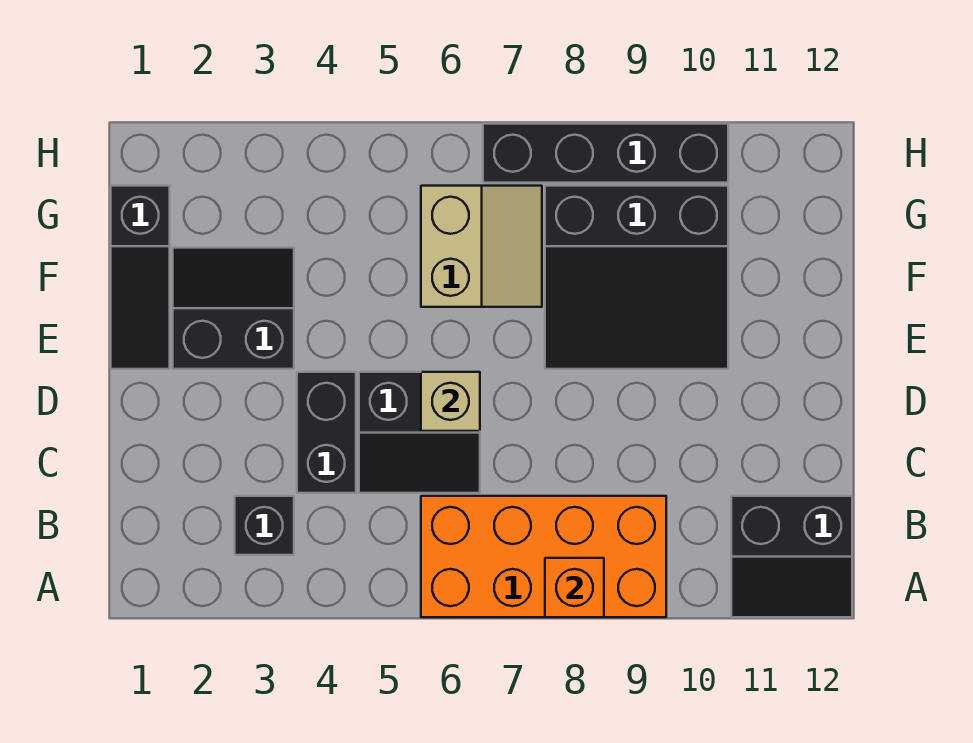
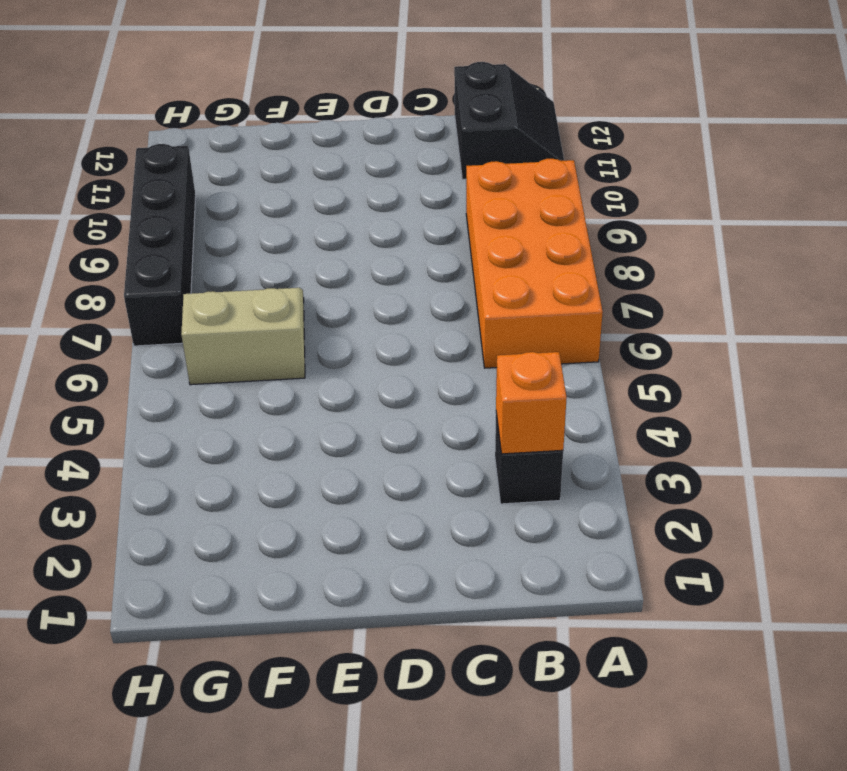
orange brick B3 level 2 -> orange brick A8 level 2
none -> black brick C4:D4 level 1
none -> black slope C5:D6 level 1 top D
none -> black slope E1:G1 level 1 top G

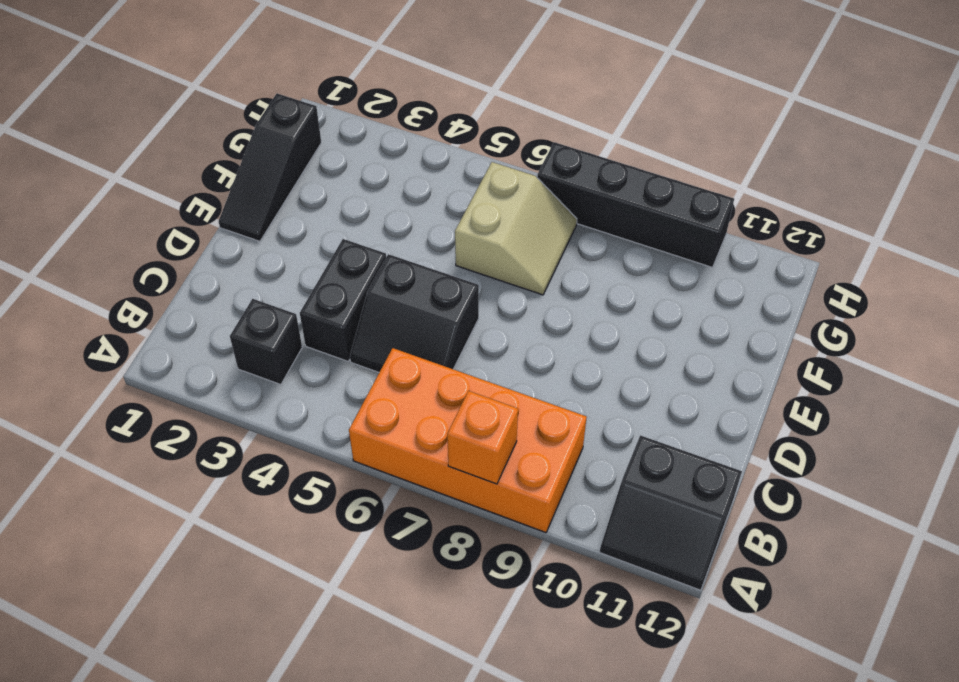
none -> black slope E2:F3 level 1 top E
none -> black slope E8:G10 level 1 top G
none -> tan brick D6 level 2

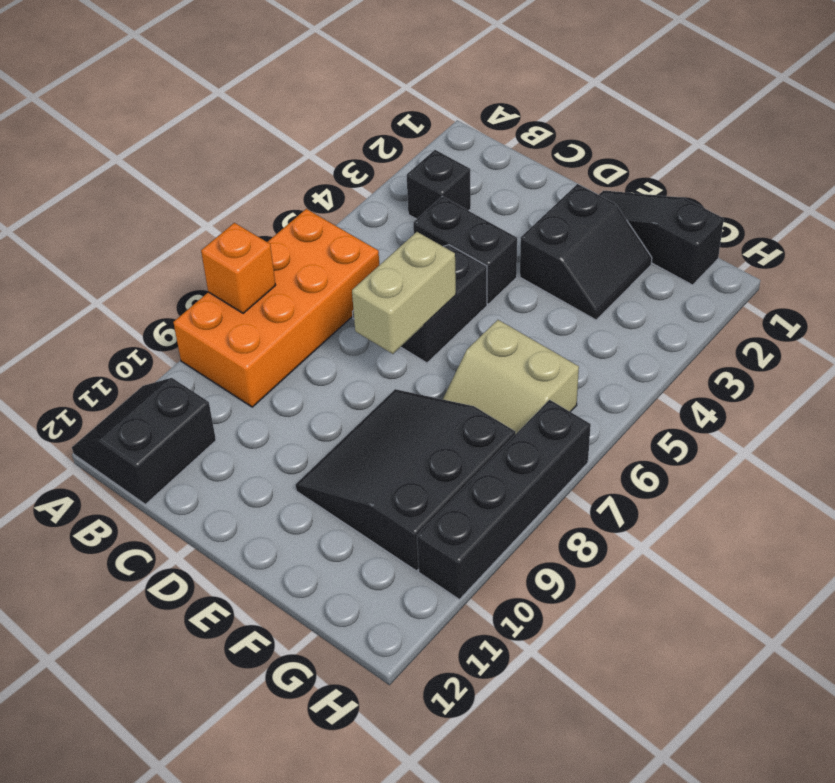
tan brick D6:D7 level 2 -> tan brick D6 level 2

